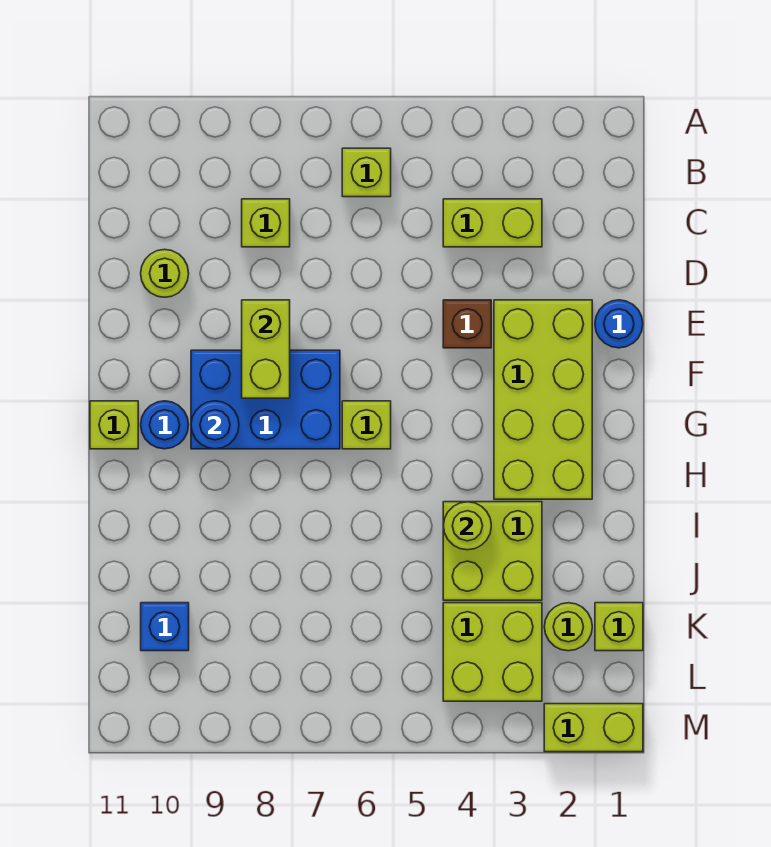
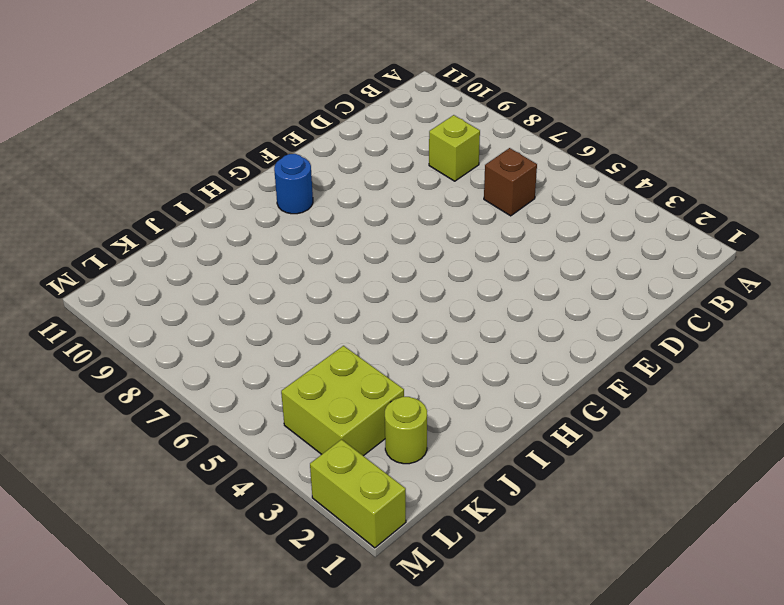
brown brick C6 level 1 -> brown brick E4 level 1
none -> lime brick B6 level 1
none -> lime brick C3:C4 level 1
none -> lime round brick D10 level 1

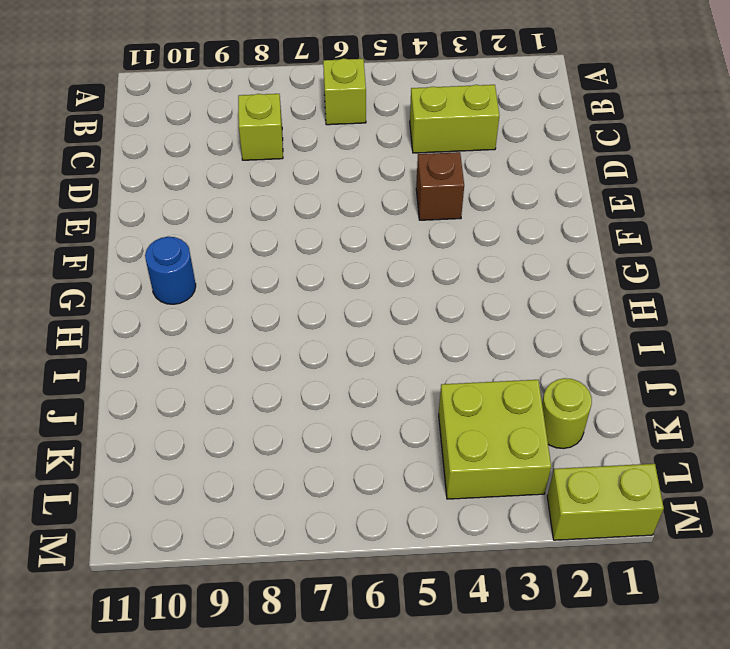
none -> lime round brick D10 level 1
none -> blue round brick E1 level 1
none -> lime brick E2:H3 level 1

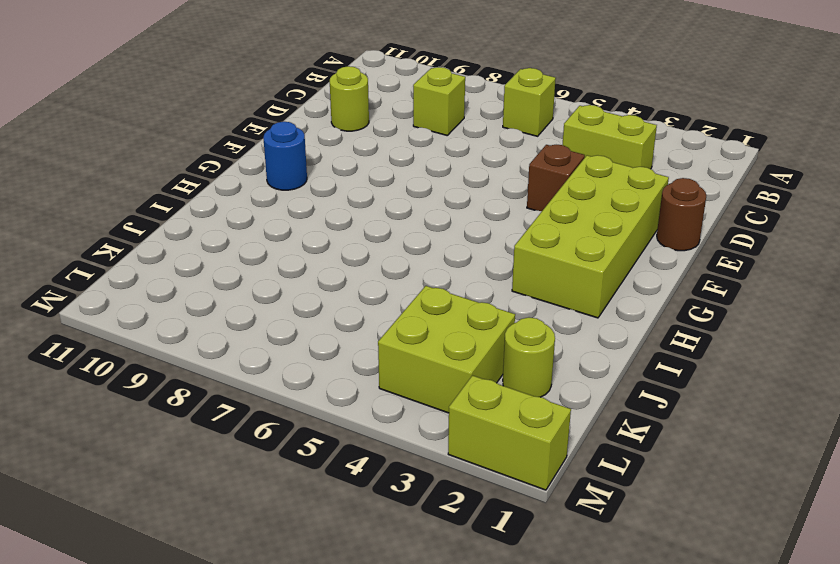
brown round brick E1 level 1 -> blue round brick E1 level 1
none -> blue brick F7:G9 level 1
none -> lime brick G6 level 1
none -> lime brick G11 level 1

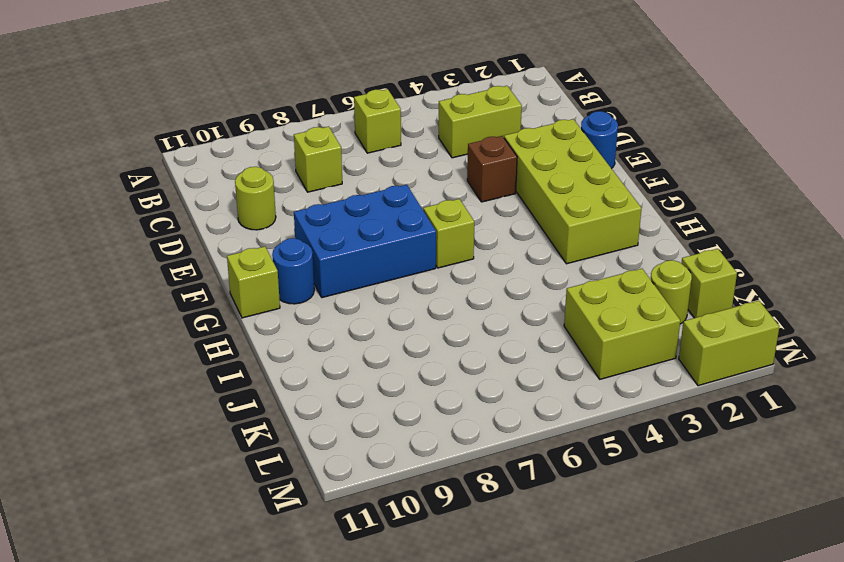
none -> lime brick I3:J4 level 1
none -> blue brick K10 level 1
none -> lime brick E8:F8 level 2

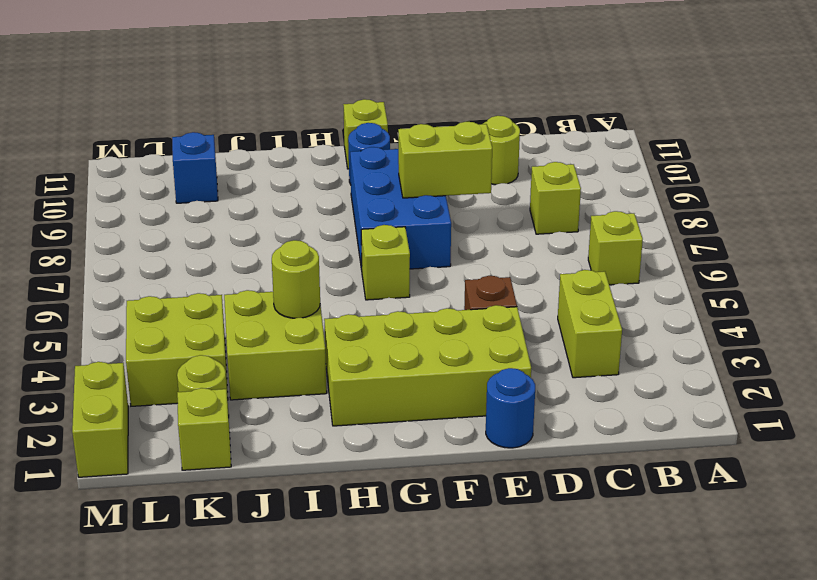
none -> blue round brick G9 level 2

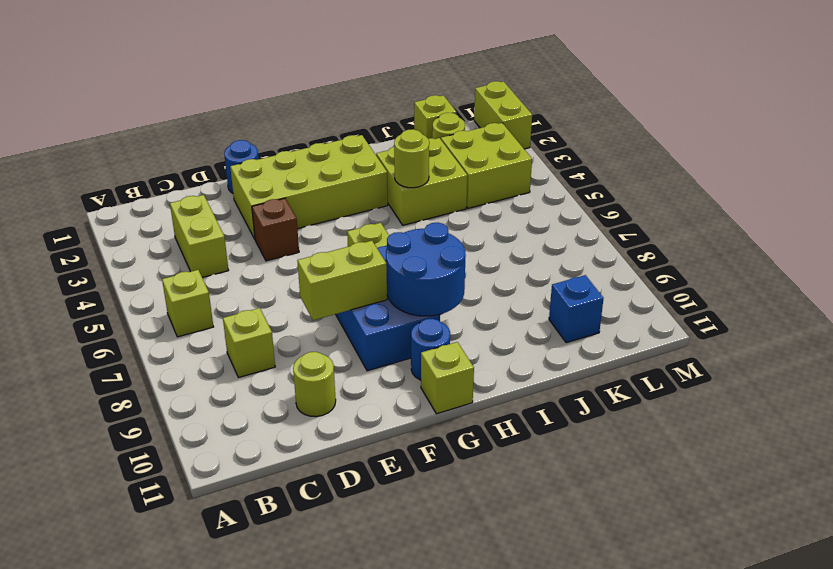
blue round brick G8:H9 level 2 -> blue round brick G9 level 2

